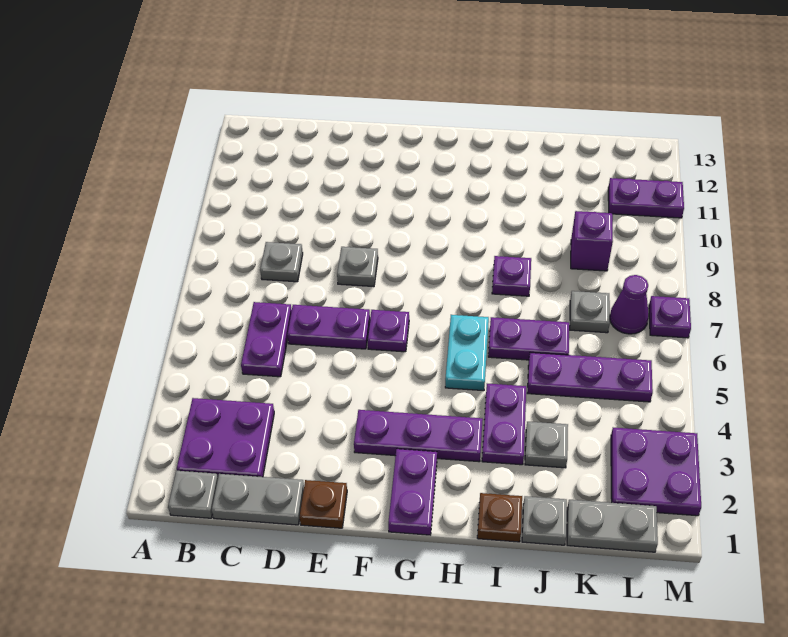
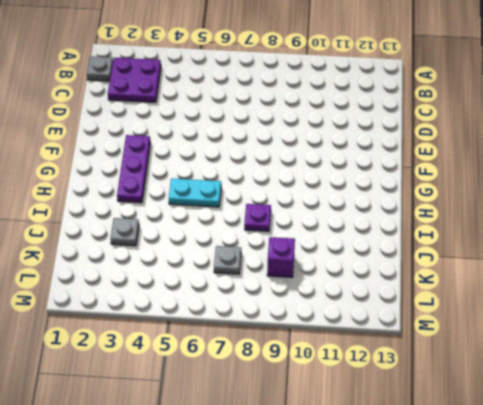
none -> grey plate C1:D1 level 1
none -> purple plate C5:C6 level 1
none -> grey plate C8 level 1

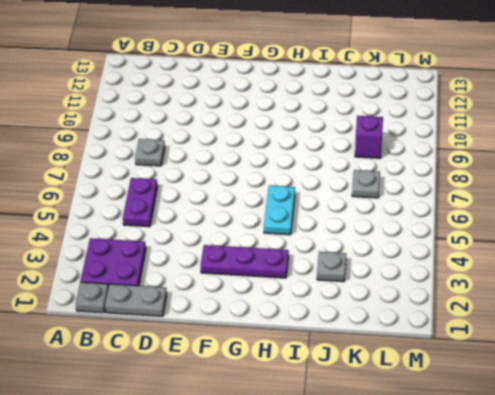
none -> purple plate D6:E6 level 1
none -> brown plate E1 level 1
none -> grey plate E8 level 1

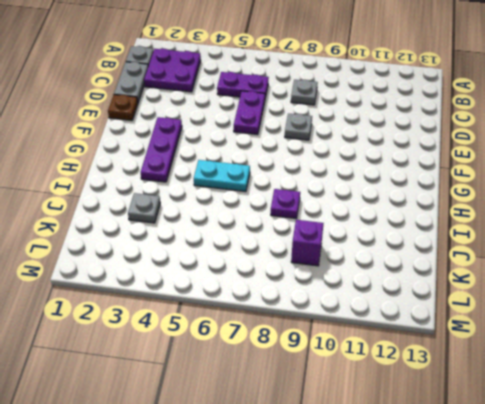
none -> purple plate F6 level 1
none -> purple plate G1:G2 level 1
none -> brown plate I1 level 1

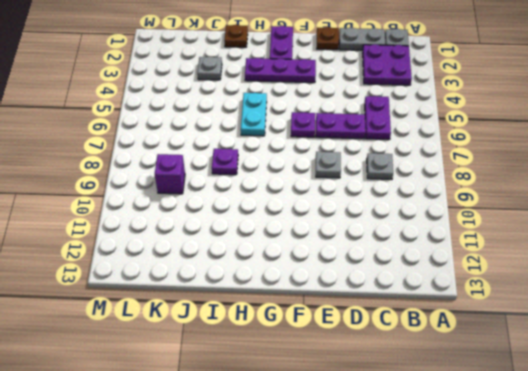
none -> purple plate I3:I4 level 1
none -> purple plate I6:J6 level 1
none -> grey plate J1 level 1

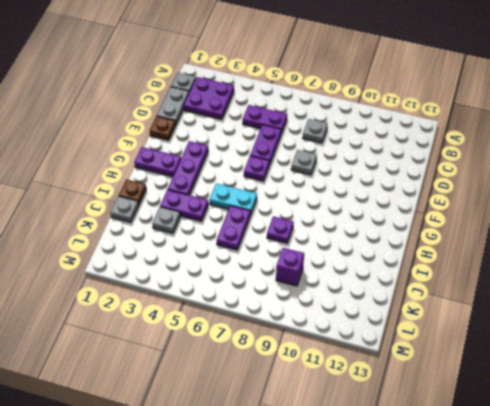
none -> purple plate J5:L5 level 1
none -> grey plate K1:L1 level 1
none -> grey plate K7 level 1

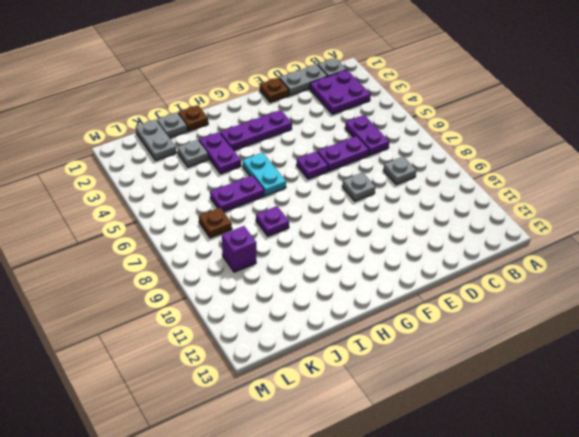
grey plate K1:K2 level 1 -> grey plate K1:L1 level 1
brown plate K7 level 1 -> grey plate K7 level 1
none -> purple plate G1:G2 level 1
none -> purple plate J5:L5 level 1
none -> purple plate L2:M3 level 1

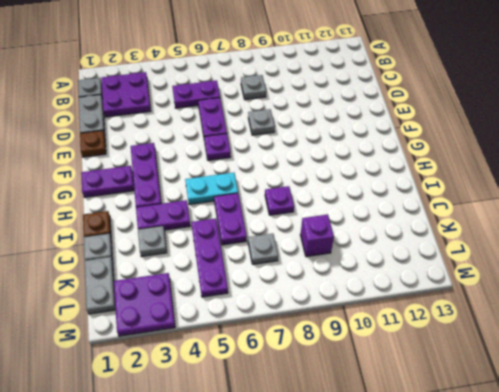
none -> purple cone L7 level 1
none -> purple plate L11:M11 level 1
none -> purple plate M7 level 1

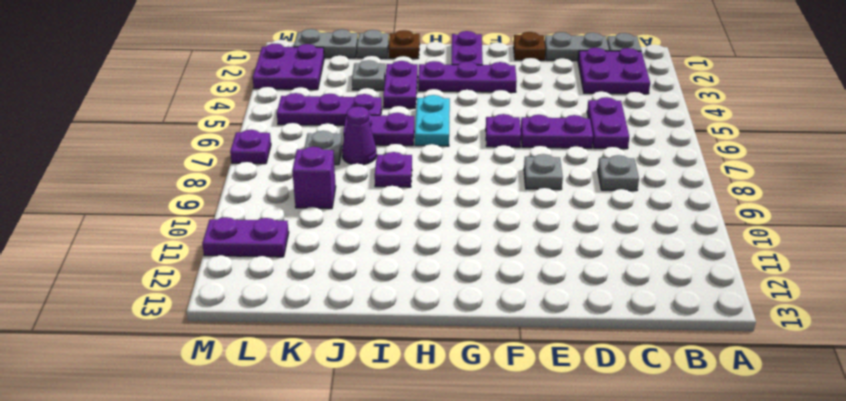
purple cone J7 level 1 -> purple cone L7 level 1

